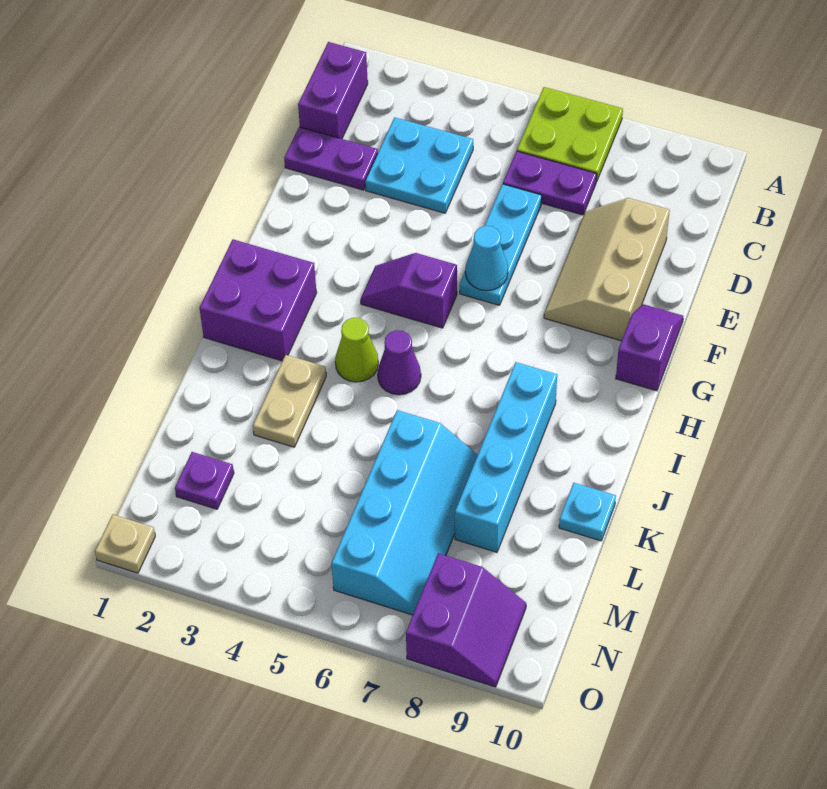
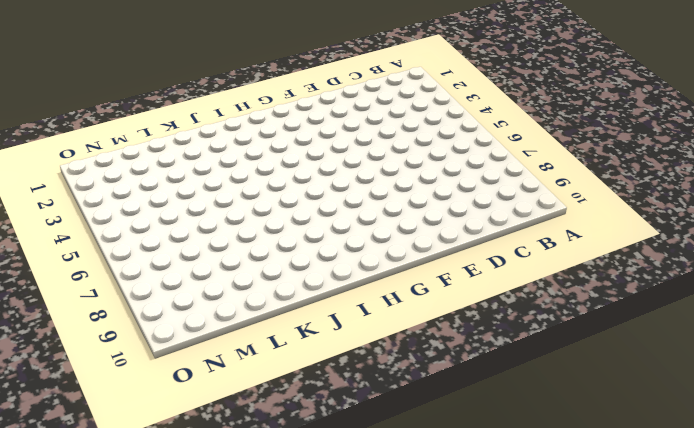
none -> lime plate A6:B7 level 1
none -> purple brick B1:C1 level 1
none -> cyan plate C3:D4 level 1

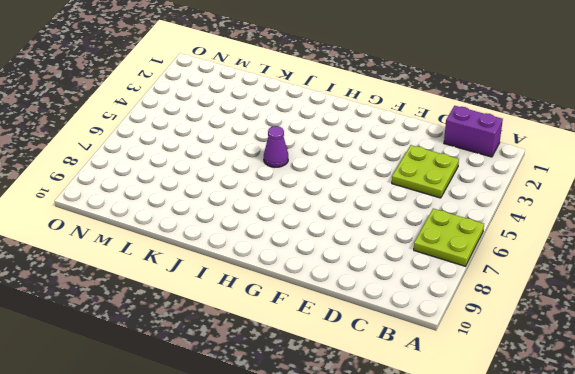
lime plate C3:D4 level 1 -> cyan plate C3:D4 level 1
none -> purple plate C6:C7 level 1
none -> purple plate D1:D2 level 1
none -> cyan plate D6:F6 level 1

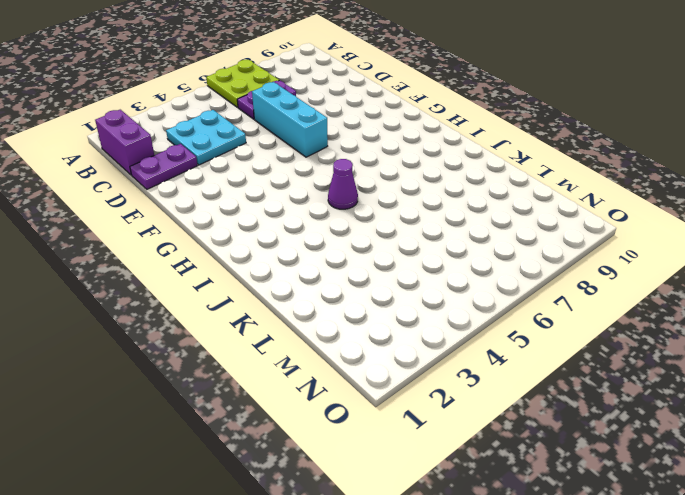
cyan brick D6:F6 level 1 -> cyan plate D6:F6 level 1
none -> tan slope D8:F9 level 1 top 9
none -> purple slope F10:G10 level 1 top G
none -> purple slope G4:G5 level 1 top 5

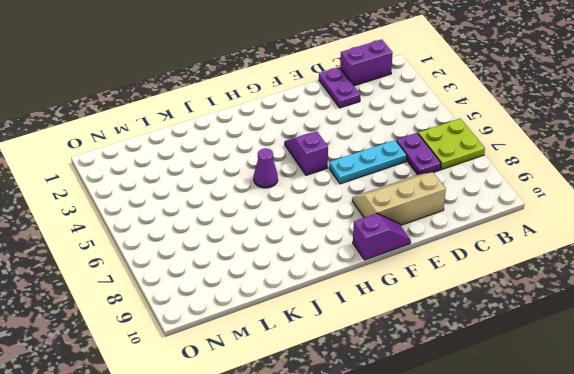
none -> cyan plate C3:D4 level 1
none -> purple brick H1:I2 level 1
none -> lime cone I4 level 1

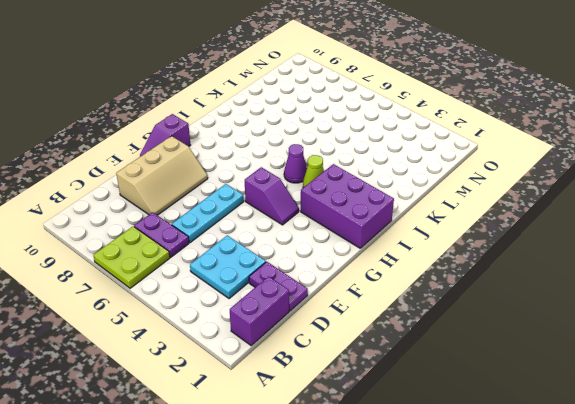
purple brick H1:I3 level 1 -> purple brick H1:I2 level 1
none -> cyan brick I8:L8 level 1
none -> tan plate J3:K3 level 1
none -> cyan slope K6:N7 level 1 top 6

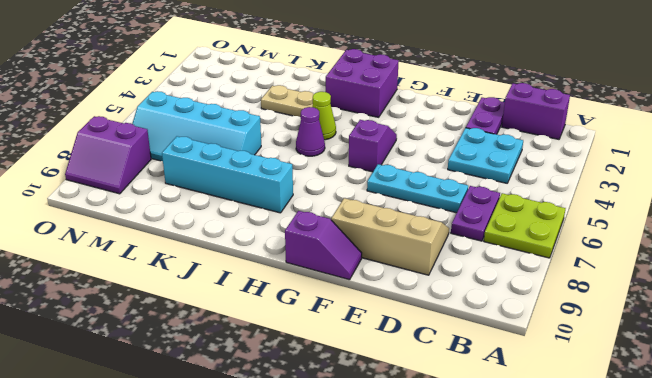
none -> cyan plate K10 level 1
none -> purple plate M2 level 1
none -> tan plate O1 level 1

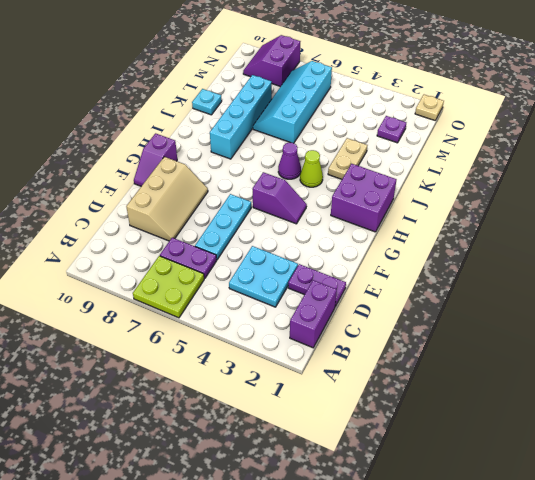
none -> cyan cone F6 level 2

